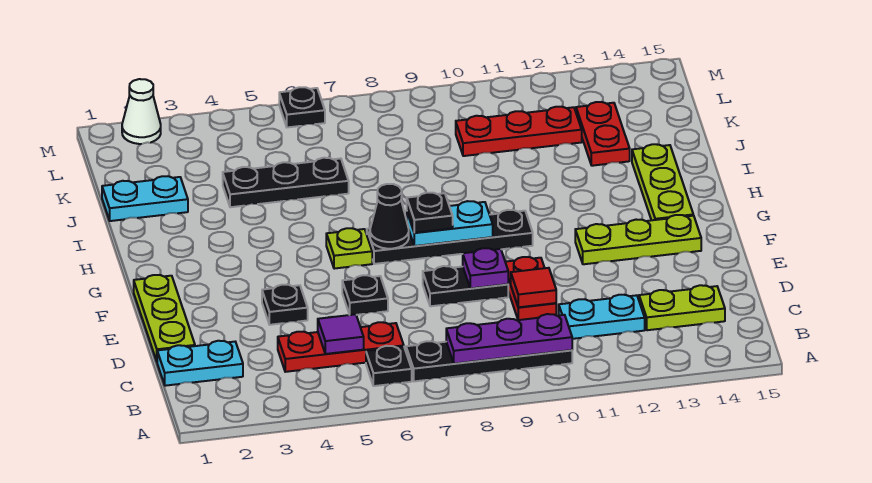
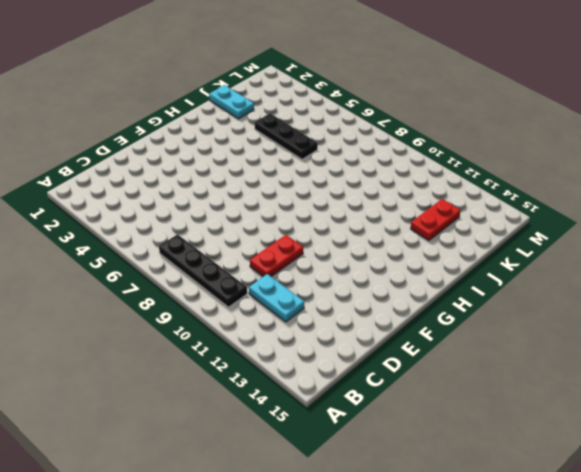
none -> black plate B6 level 1
none -> cyan plate C1:C2 level 1
none -> red plate C4:C6 level 1

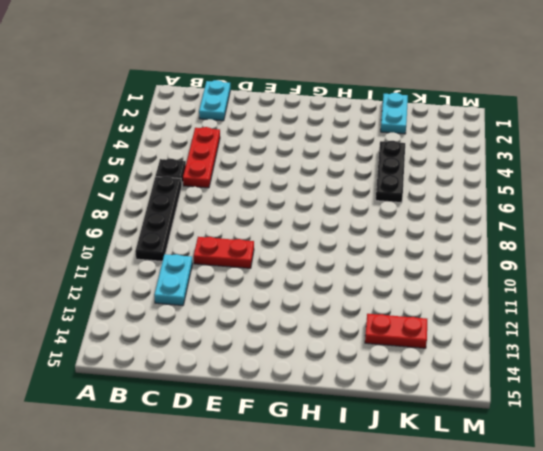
none -> lime plate C13:C14 level 1
none -> lime plate D1:F1 level 1
none -> black plate E4 level 1

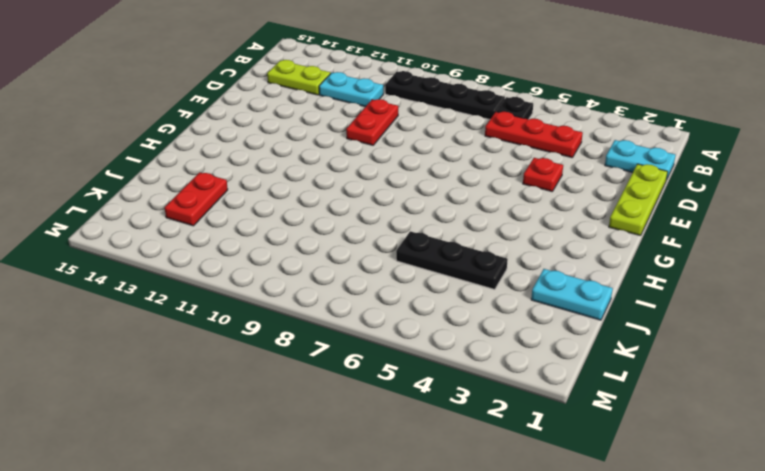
red plate E4 level 1 -> black plate E4 level 1
none -> black plate E6 level 1
none -> black plate E8:E9 level 1
none -> lime plate F12:F14 level 1

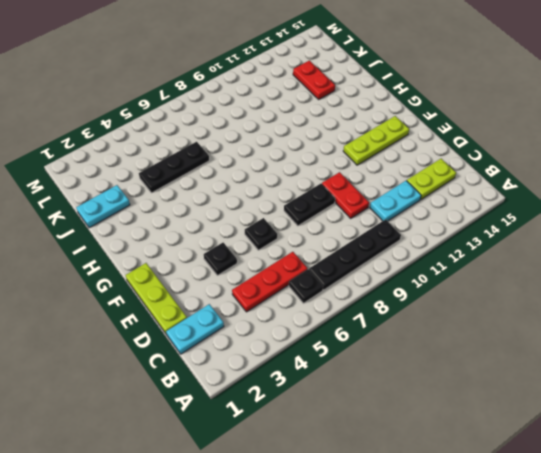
none -> lime plate G6 level 1
none -> black plate G7:G10 level 1
none -> lime plate G14:I14 level 1

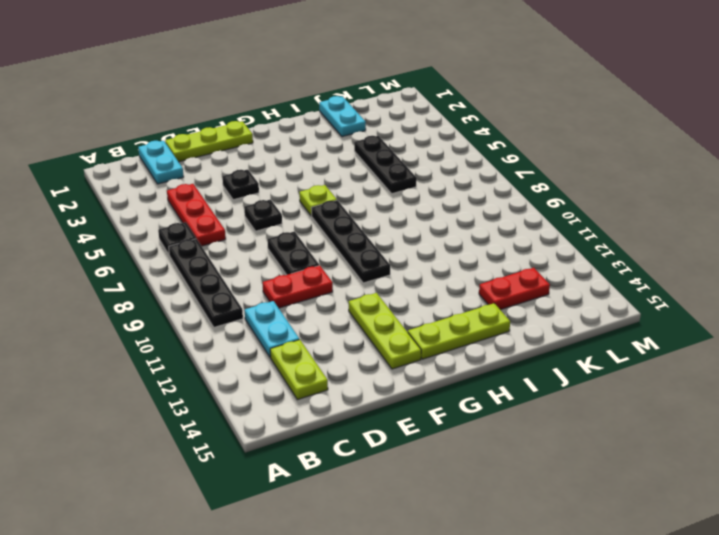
none -> red plate K10:K12 level 1
none -> white cone M2 level 1
none -> black plate M6 level 1

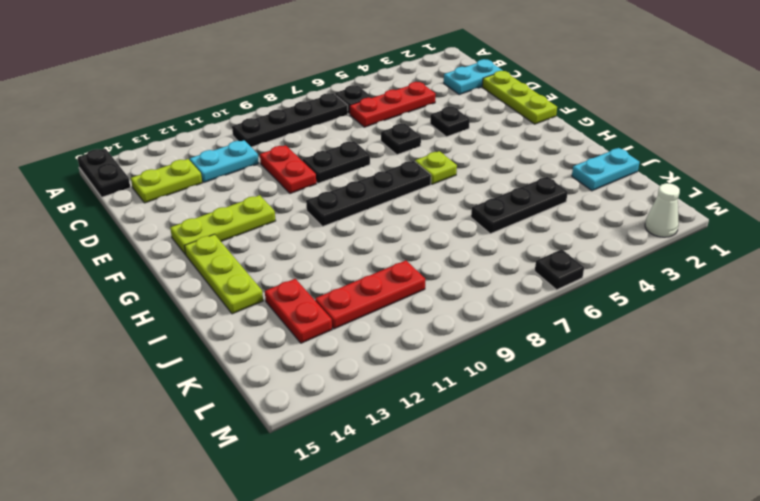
black plate A15:B15 level 1 -> none
none -> purple plate B8:B10 level 2
none -> purple tile C5 level 2
none -> red tile D10 level 2

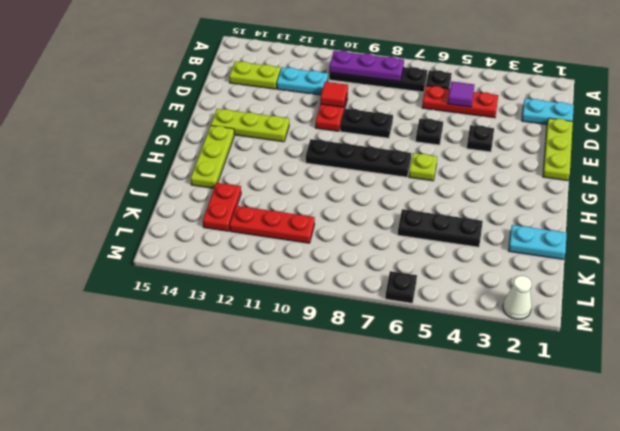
none -> purple plate E9 level 2
none -> black cone G7 level 2
none -> cyan plate G8:G9 level 2

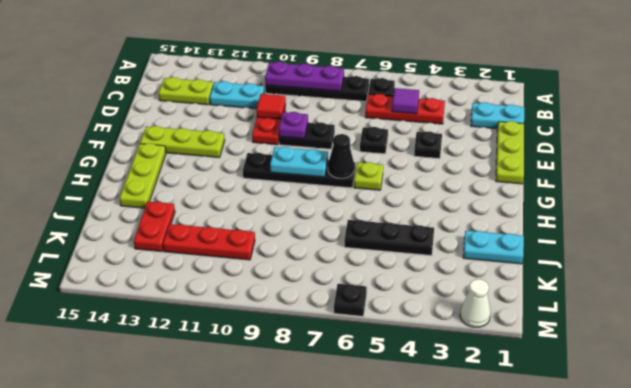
none -> black plate G8 level 3

